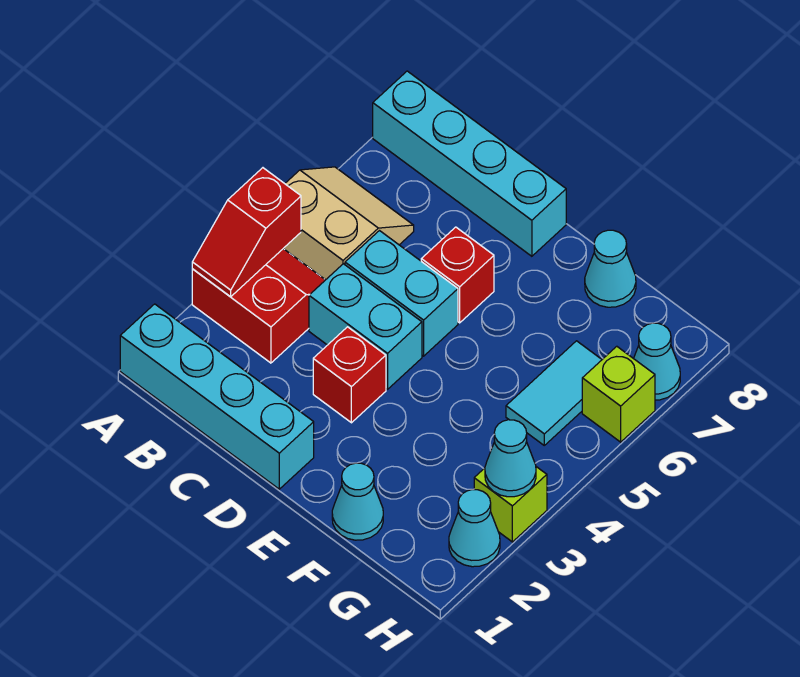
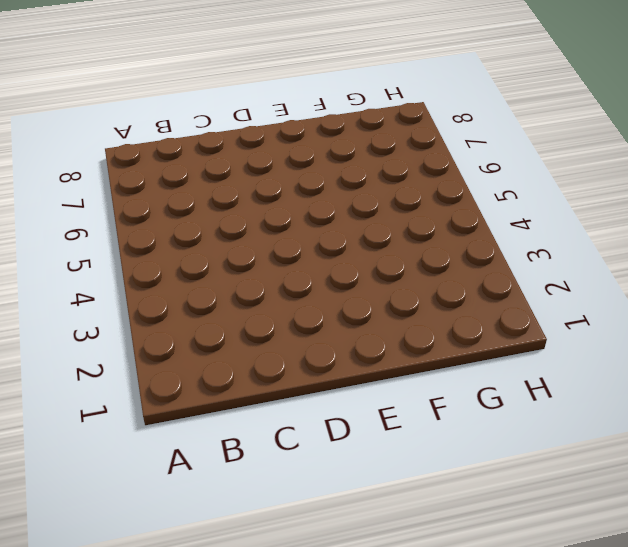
none -> cyan brick A1:D1 level 1
none -> red slope A3:B4 level 1 top 3
none -> tan slope A5:B6 level 1 top 5

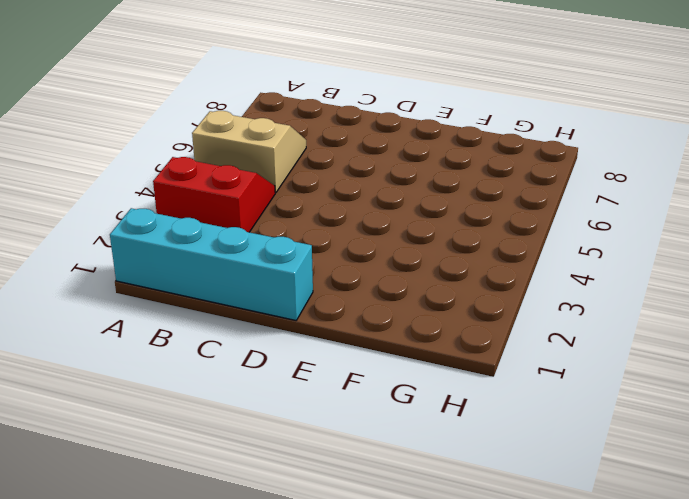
none -> cyan brick A8:D8 level 1
none -> cyan brick C4:D4 level 1
none -> cyan brick C5:D5 level 1

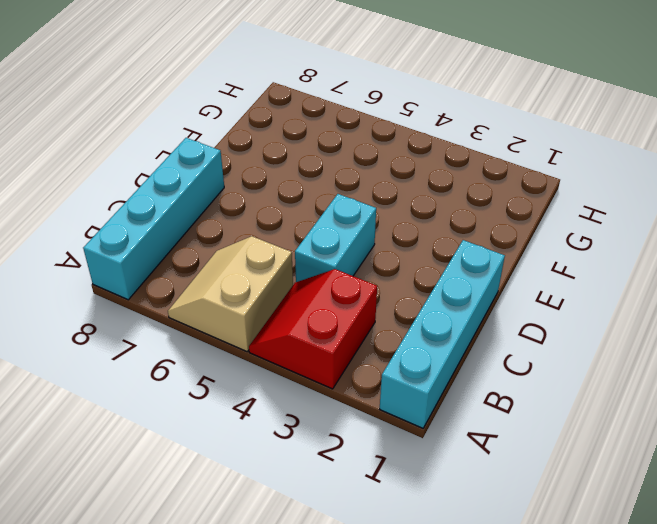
none -> cyan brick C5:D5 level 1
none -> red brick D3 level 1
none -> red brick D6 level 1

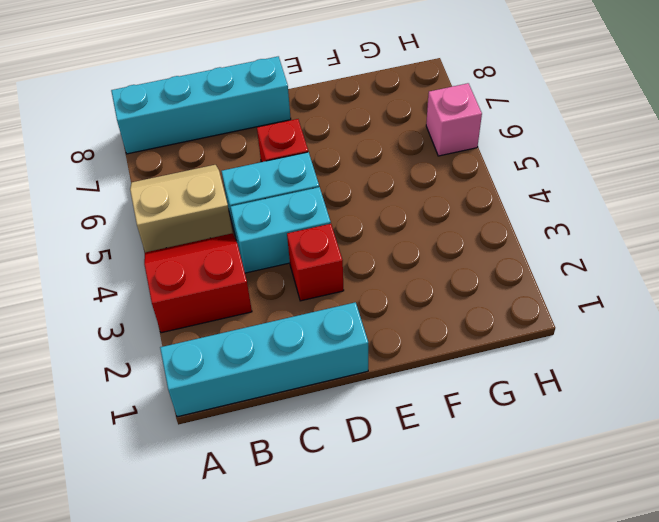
pink brick H6 level 1 -> lime brick H6 level 1
none -> cyan cone F1 level 1
none -> cyan cone F8 level 1
none -> cyan tile G5:G6 level 1

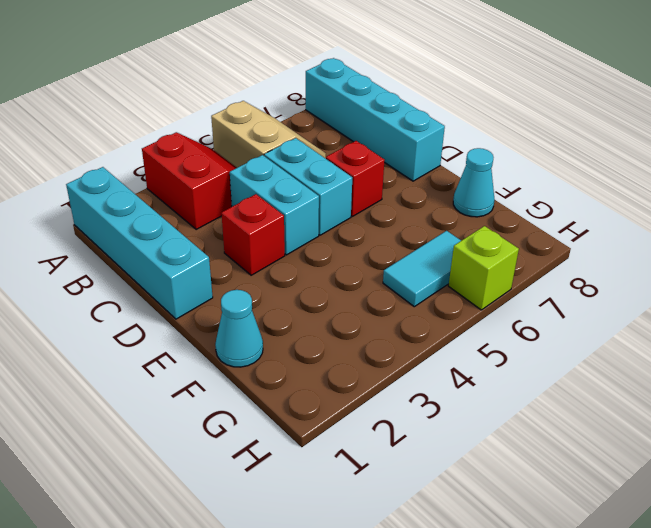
none -> cyan cone H2 level 1
none -> lime brick H3 level 1
none -> cyan cone H7 level 1

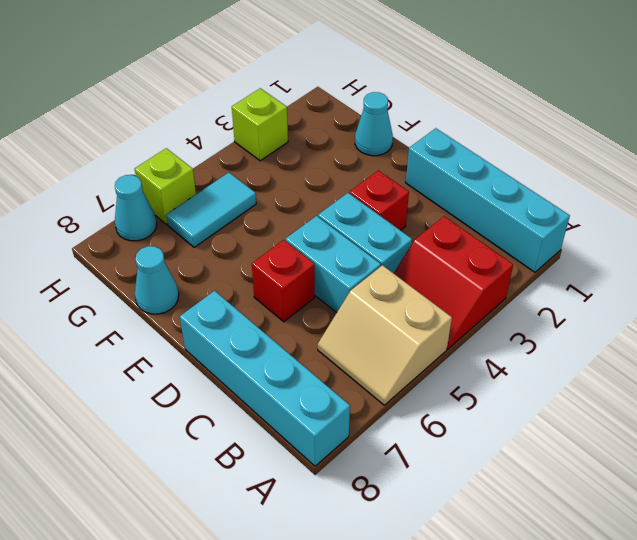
none -> cyan cone H2 level 1
none -> red slope A3:A4 level 2 top 4
none -> cyan cone H3 level 2

